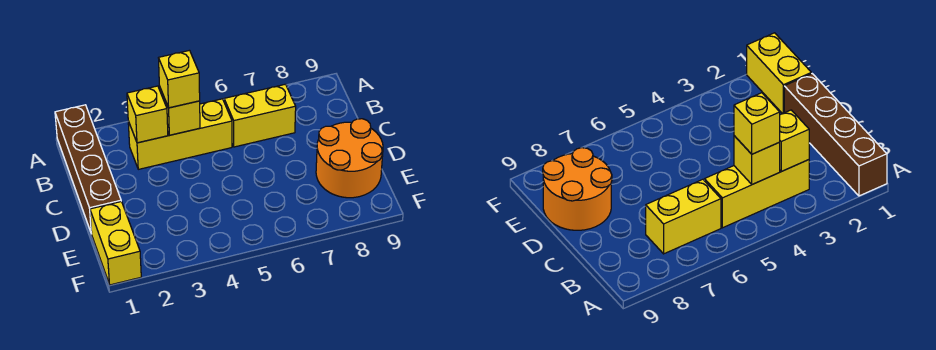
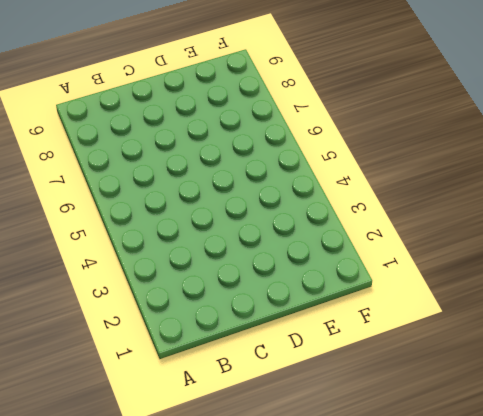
none -> brown brick A1:D1 level 1
none -> yellow brick B3:B5 level 1

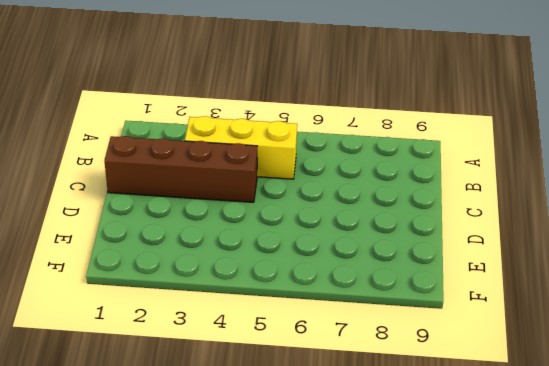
brown brick C1:C4 level 1 -> brown brick A1:D1 level 1
none -> yellow brick B6:B7 level 1
none -> orange round brick D8:E9 level 1

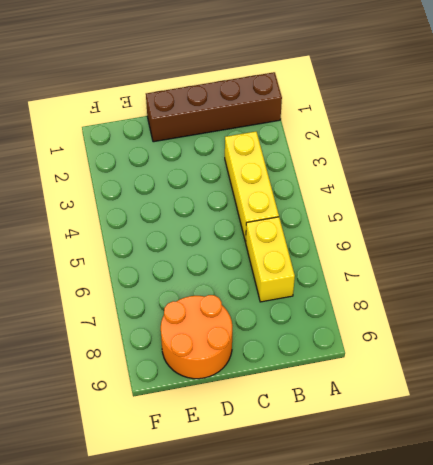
none -> yellow brick E1:F1 level 1
none -> yellow brick B3 level 2

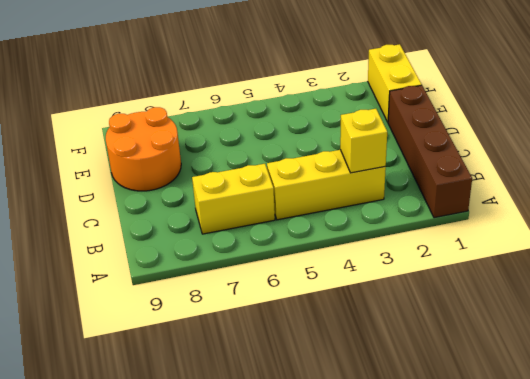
none -> yellow brick B4 level 2
none -> yellow brick B4 level 3

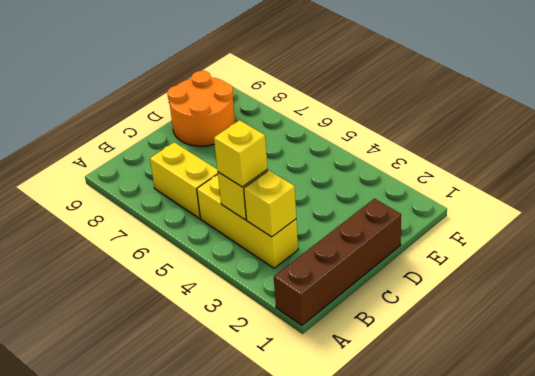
none -> yellow brick E1:F1 level 1

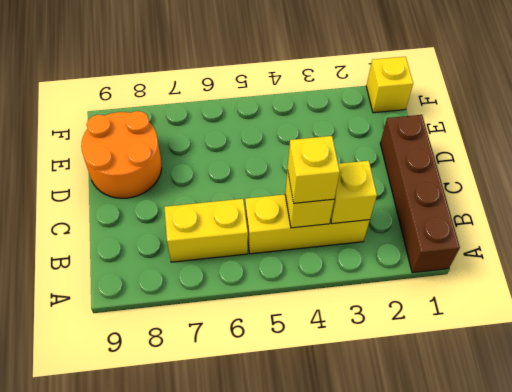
yellow brick F1 level 1 -> yellow brick E1:F1 level 1

